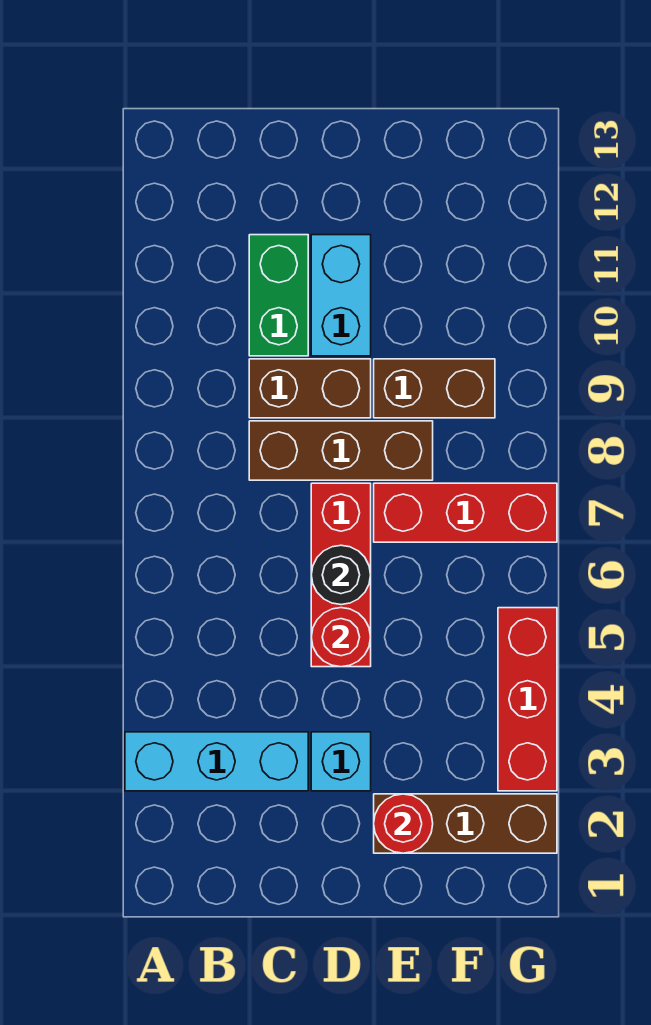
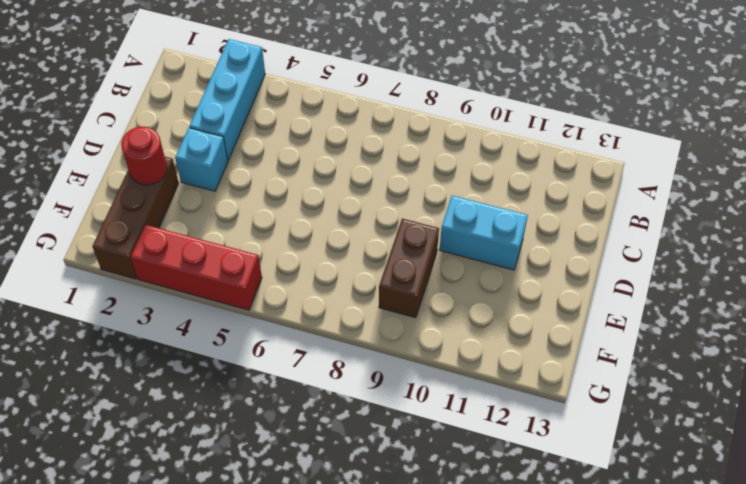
none -> brown brick C8:E8 level 1
none -> brown brick C9:D9 level 1
none -> green brick C10:C11 level 1

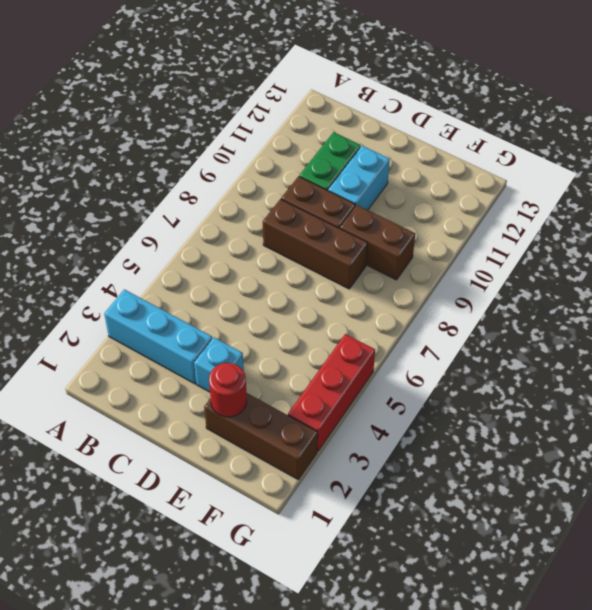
none -> red brick D5:D7 level 1
none -> red brick E7:G7 level 1
none -> red round brick D5 level 2

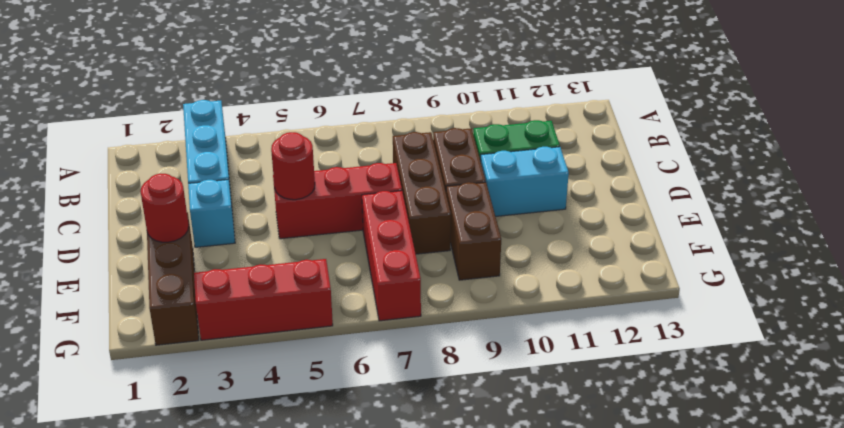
none -> black round brick D6 level 2

